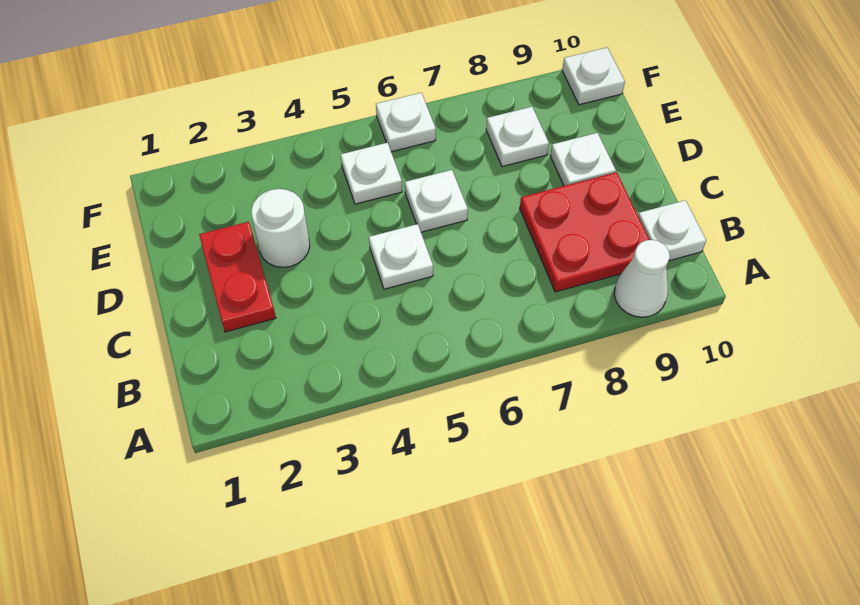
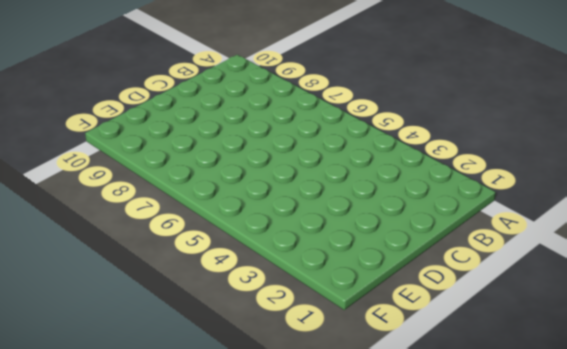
none -> white cone A9 level 1
none -> red plate B8:C9 level 1
none -> white plate B10 level 1

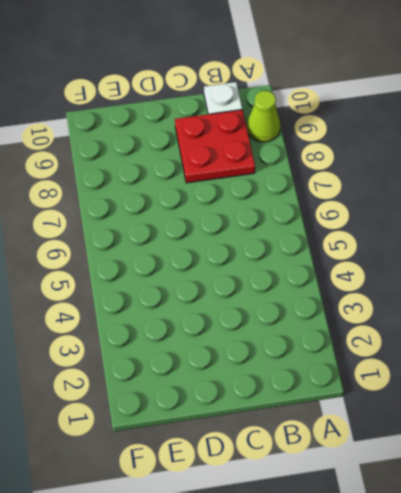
lime cone A9 level 1 -> white cone A9 level 1
none -> red plate C2:D2 level 1
none -> white plate C5 level 1
none -> white round brick D3 level 1

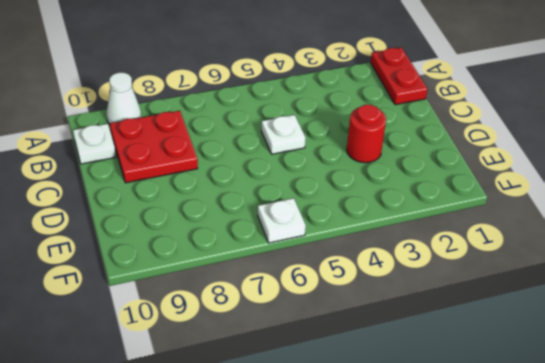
red plate A1:B1 level 1 -> red plate C2:D2 level 1
red round brick D3 level 1 -> white round brick D3 level 1
none -> white plate D6 level 1
none -> white plate D9 level 1
none -> white plate E5 level 1

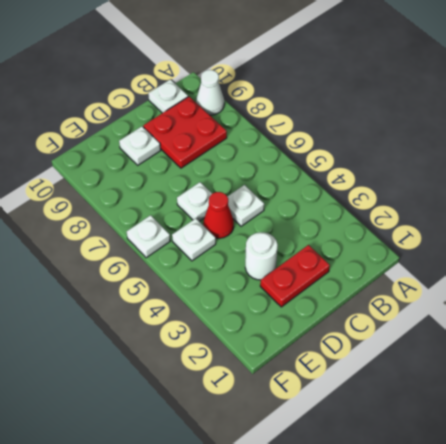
red cone D5 level 1 -> none
none -> white plate E8 level 1
none -> white plate F10 level 1

